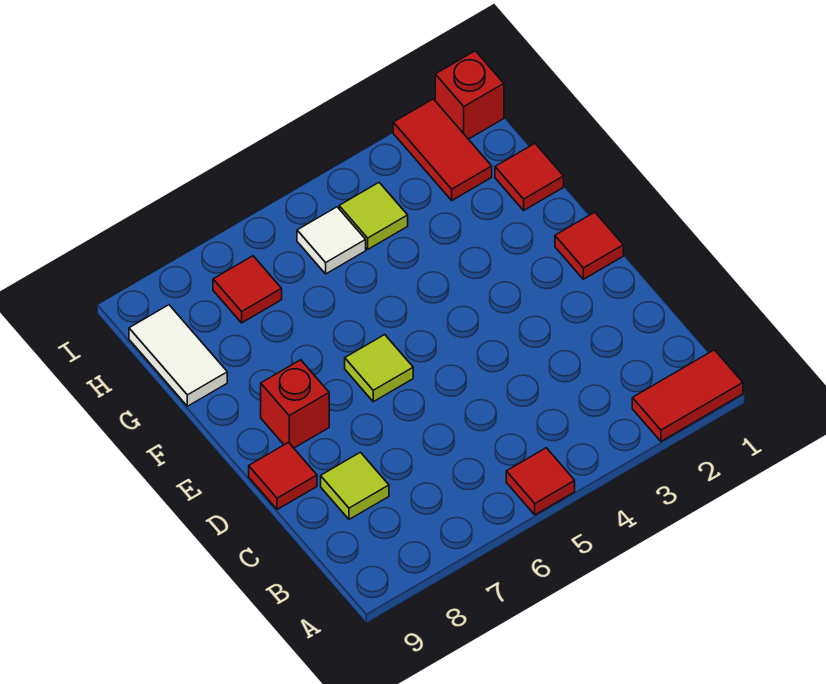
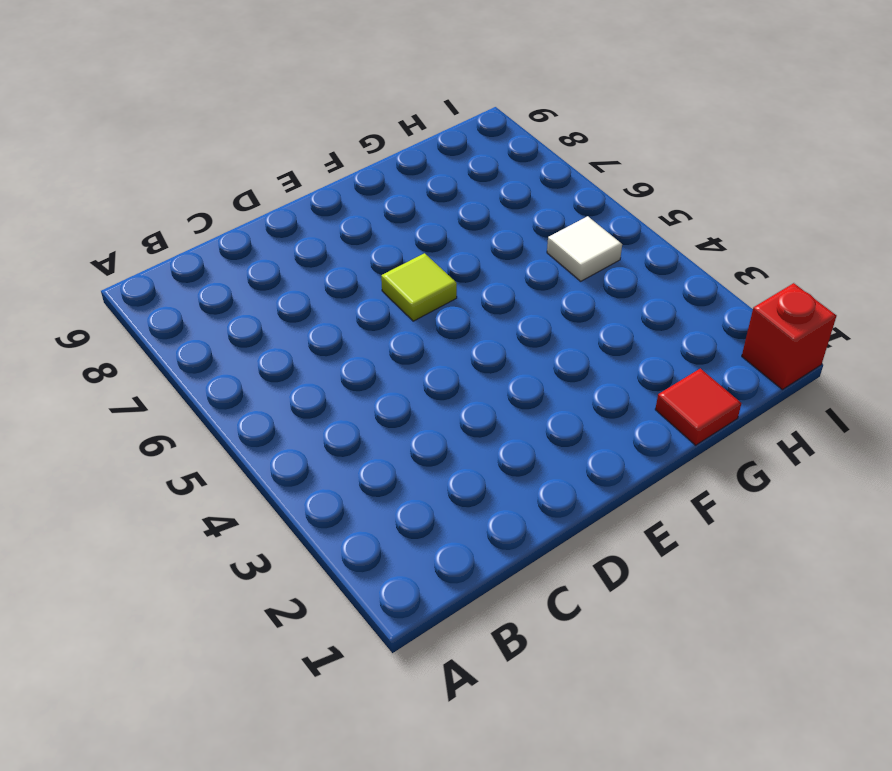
none -> red tile A1:A2 level 1
none -> red tile A5 level 1
none -> lime tile C8 level 1

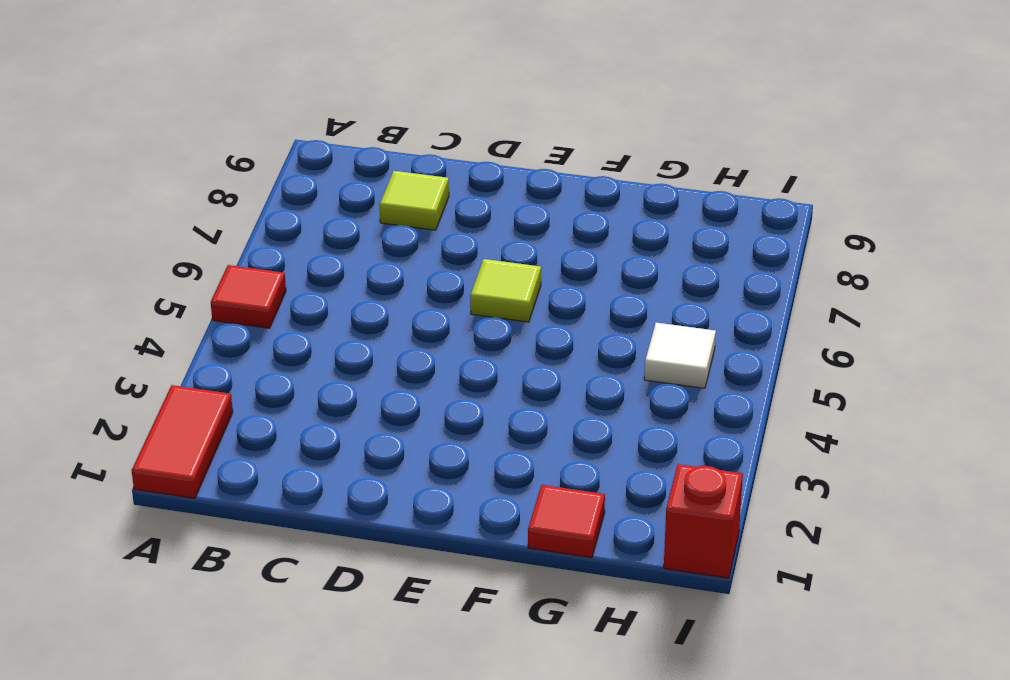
none -> red tile D9 level 1
none -> red tile E1 level 1
none -> red brick E8 level 1

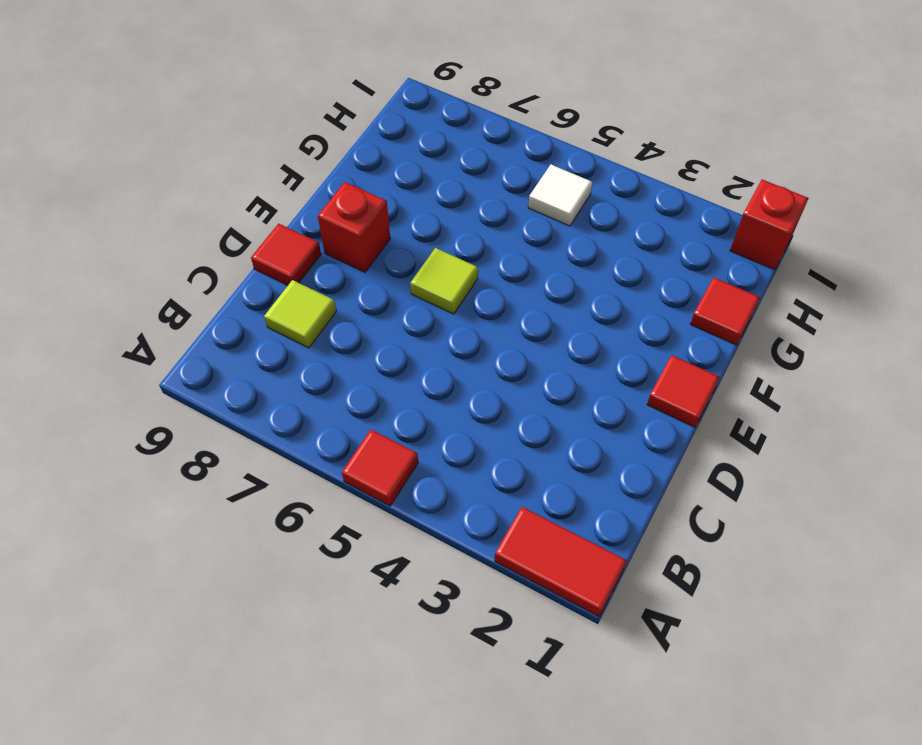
none -> white tile G9:H9 level 1
none -> red tile H2:I2 level 1
none -> lime tile H4 level 1

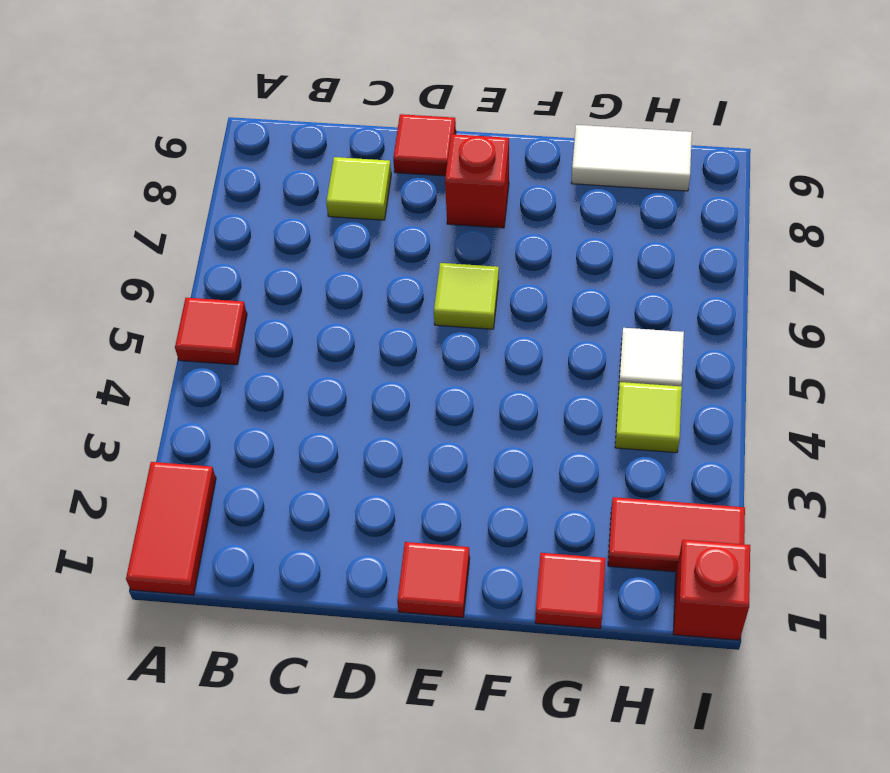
none -> red tile H7 level 1

